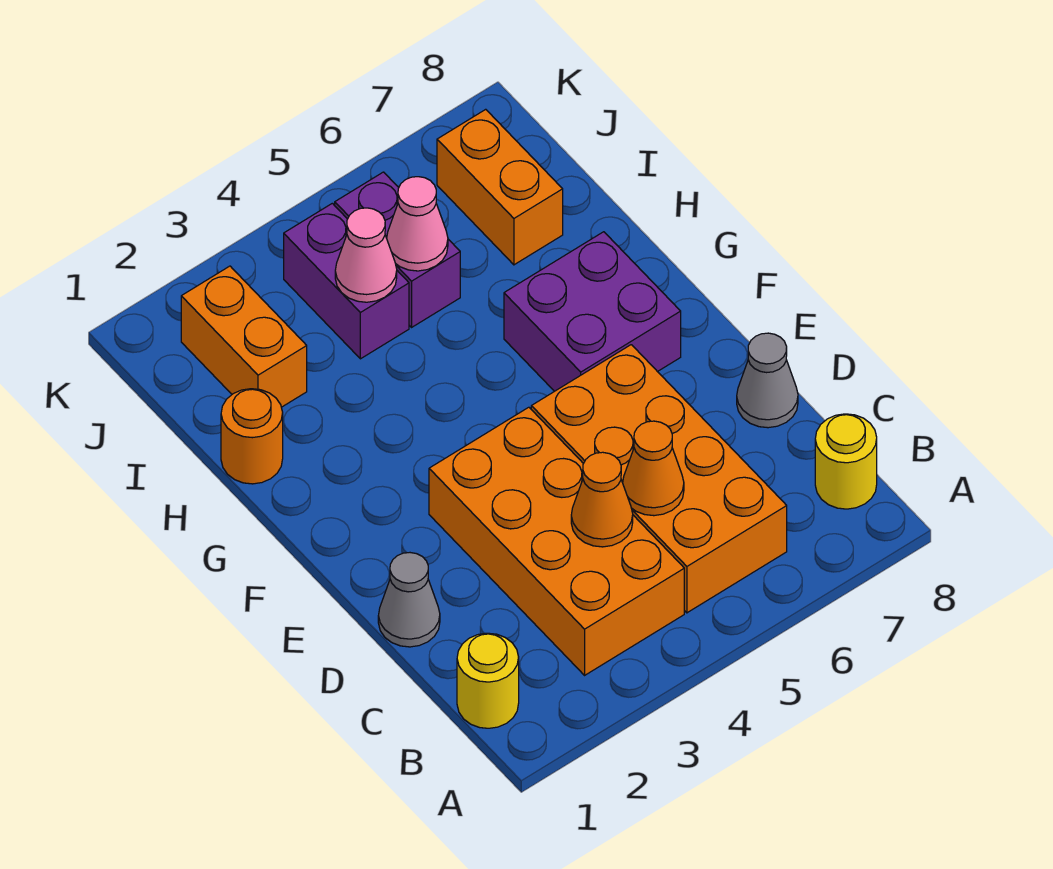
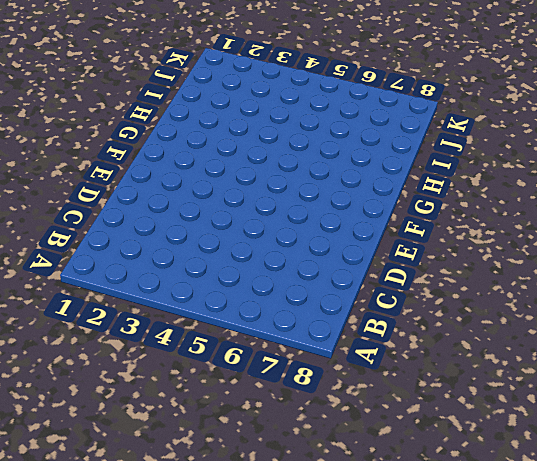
none -> yellow round brick B1 level 1
none -> orange brick B3:E4 level 1
none -> orange brick B5:E6 level 1

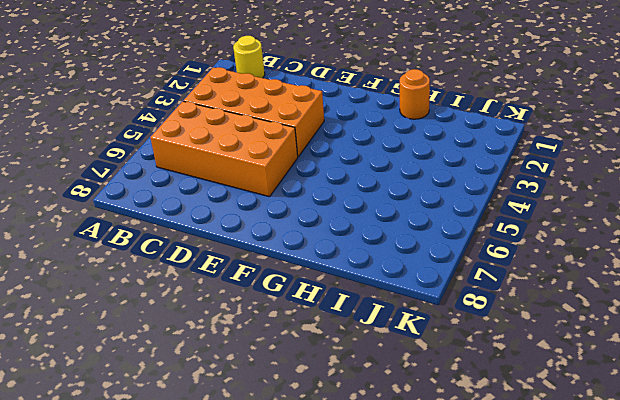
none -> yellow round brick B8 level 1
none -> grey cone D1 level 1
none -> grey cone D8 level 1

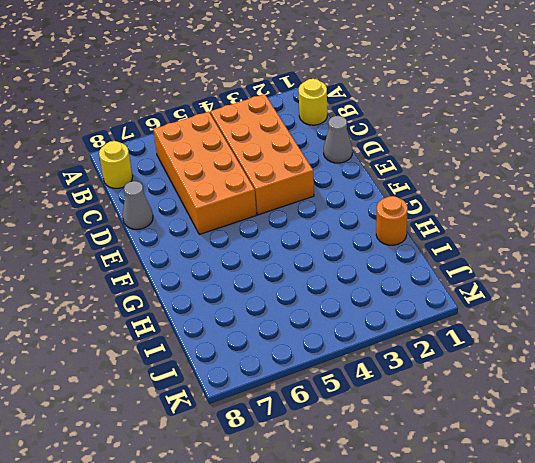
none -> purple brick F6:G7 level 1
none -> orange brick I2:J2 level 1
none -> purple brick I4:J4 level 1

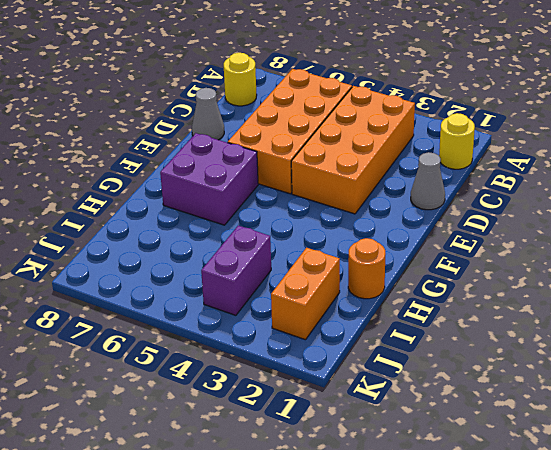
none -> purple brick I5:J5 level 1
none -> orange brick I7:J7 level 1
none -> orange cone C4 level 2

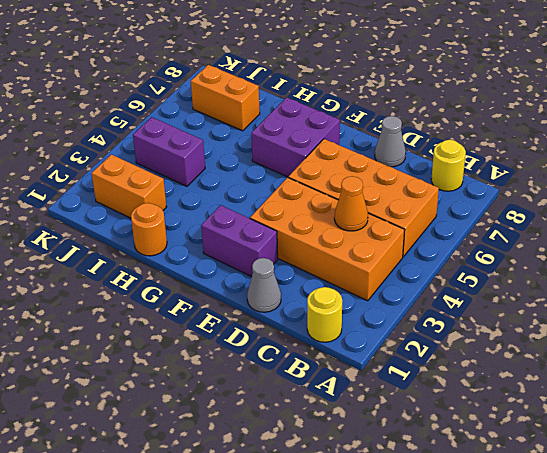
purple brick E2:F2 level 1 -> purple brick I5:J5 level 1
none -> orange cone C5 level 2
none -> pink cone I4 level 2
none -> pink cone I5 level 2

